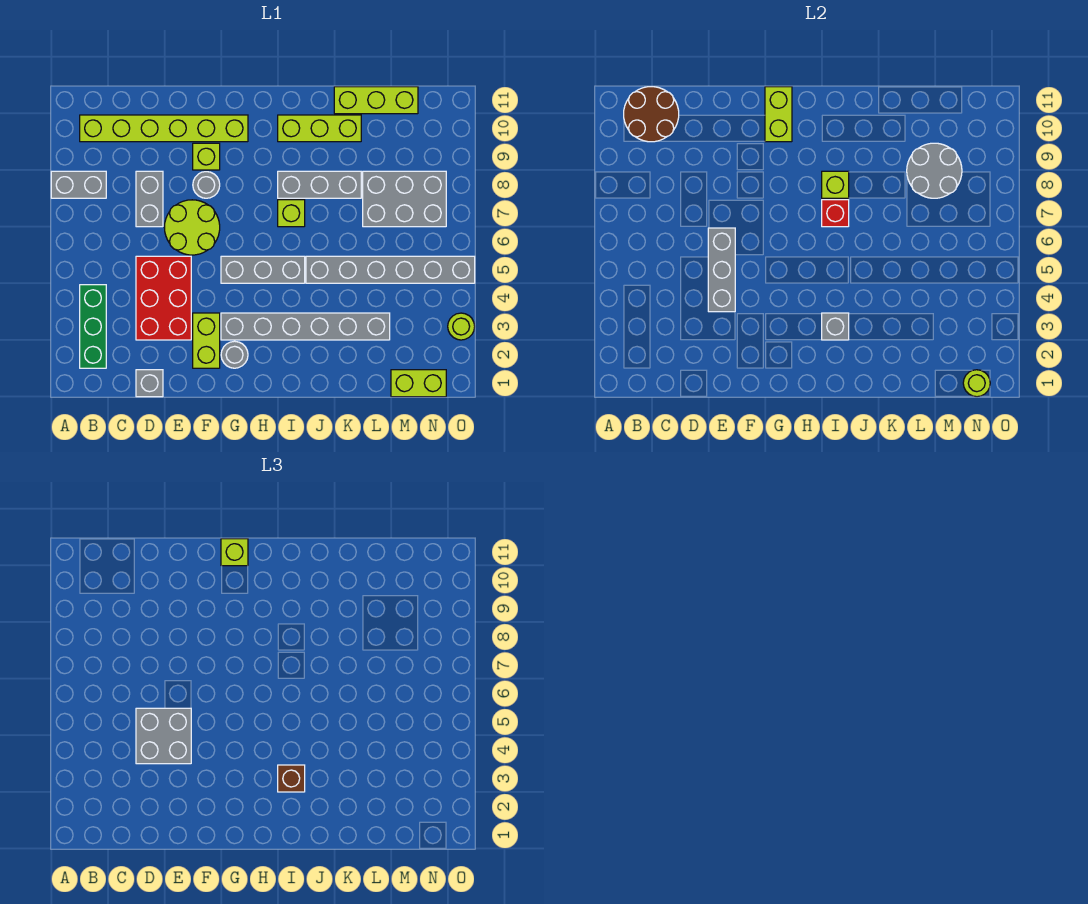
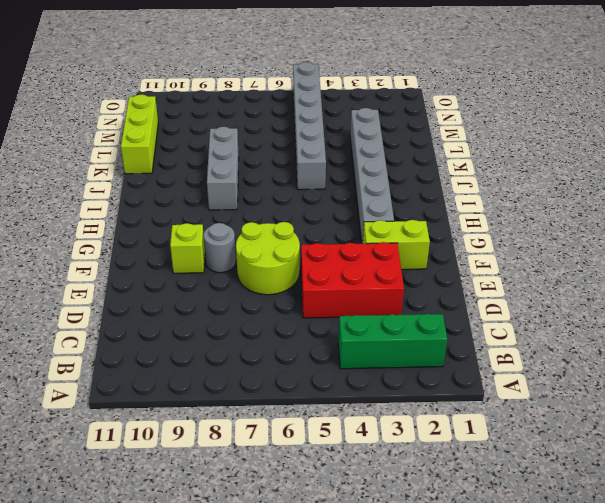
none -> grey brick A8:B8 level 1
none -> lime brick B10:G10 level 1
none -> grey brick D1 level 1
none -> grey brick D7:D8 level 1

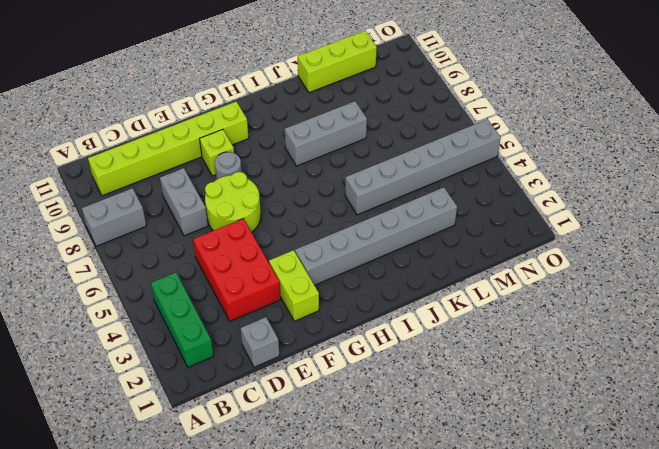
none -> grey round brick G2 level 1
none -> grey brick G5:I5 level 1
none -> lime brick I7 level 1
none -> lime brick I10:K10 level 1

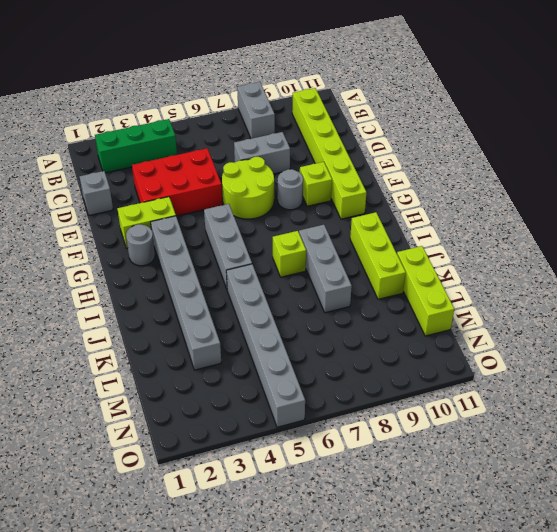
none -> grey brick L7:N8 level 1
none -> lime brick M1:N1 level 1
none -> lime round brick O3 level 1
none -> brown round brick B10:C11 level 2

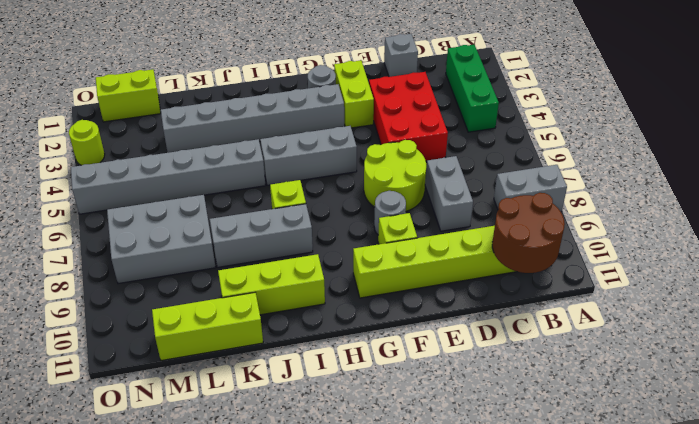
none -> grey brick E4:E6 level 2
none -> lime brick G10:G11 level 2
none -> grey brick I3 level 2
none -> red brick I7 level 2

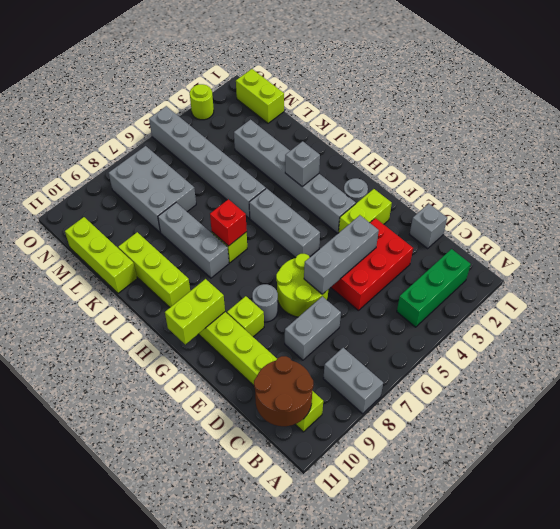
none -> lime brick I8 level 2
none -> grey round brick L8:M9 level 2
none -> lime round brick N1 level 2
none -> grey brick D4:E5 level 3

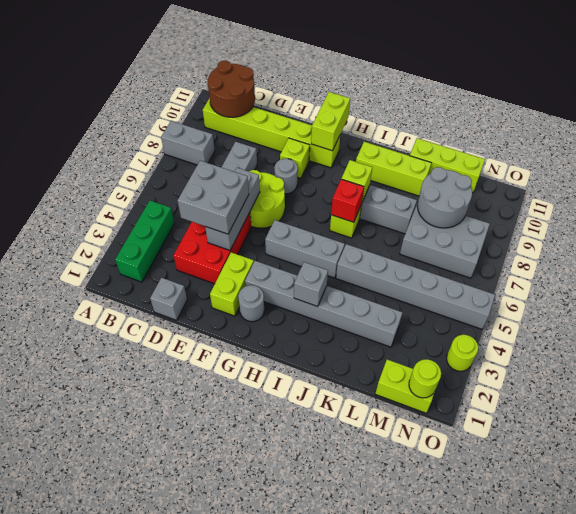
none -> lime brick G11 level 3
none -> brown brick I3 level 3

